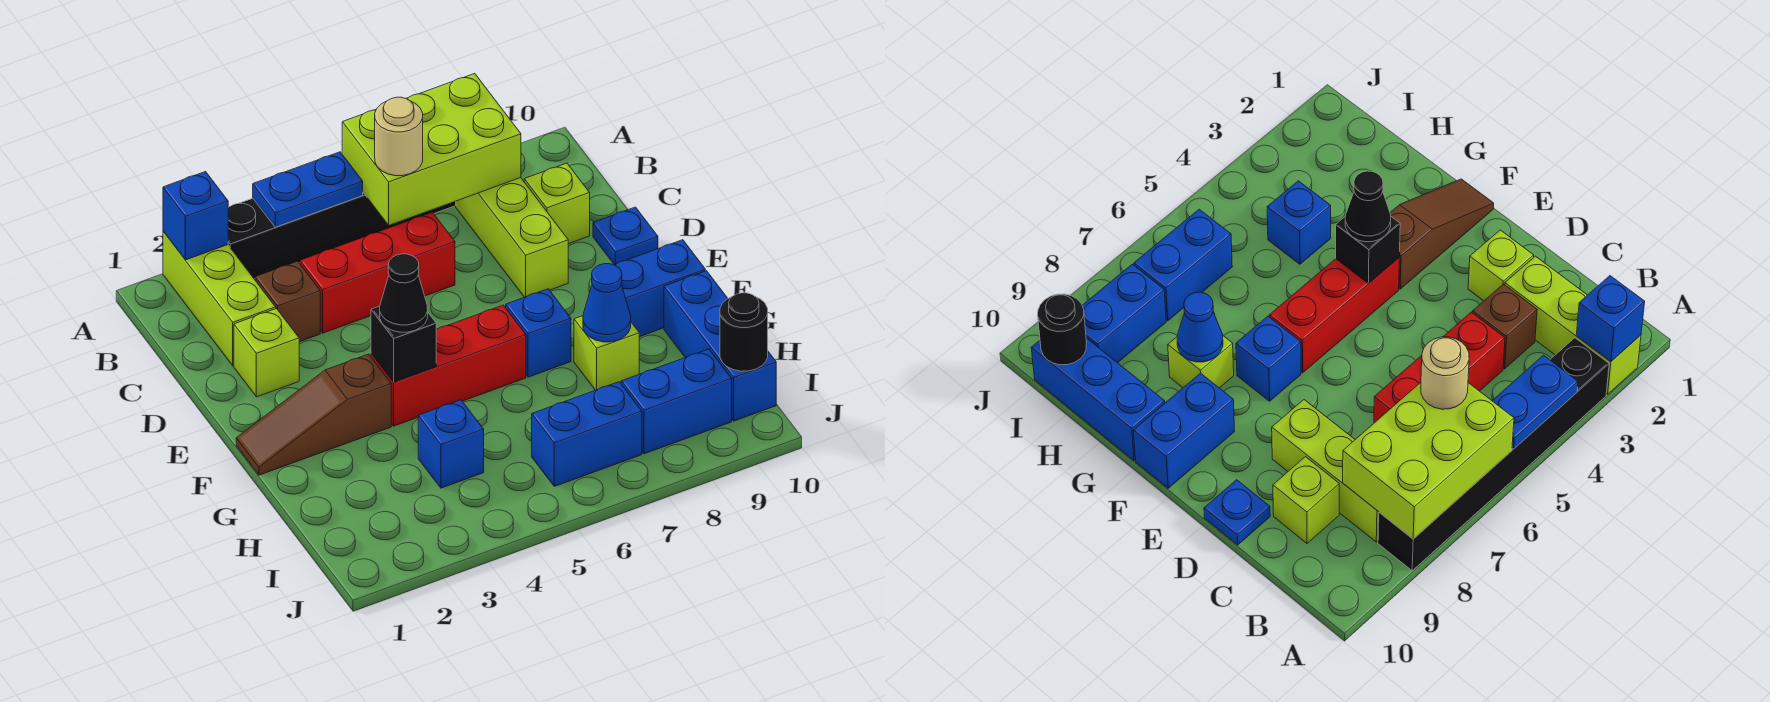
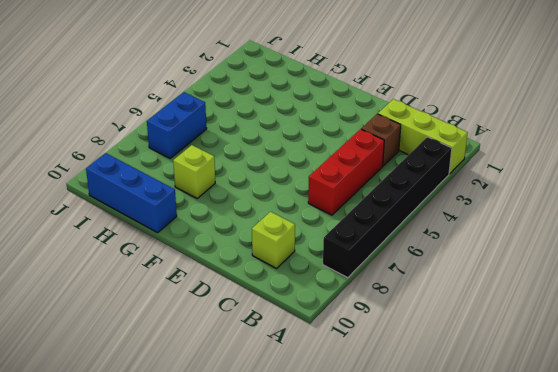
none -> lime brick B8:D8 level 1
none -> lime brick D2 level 1
none -> blue plate D10 level 1

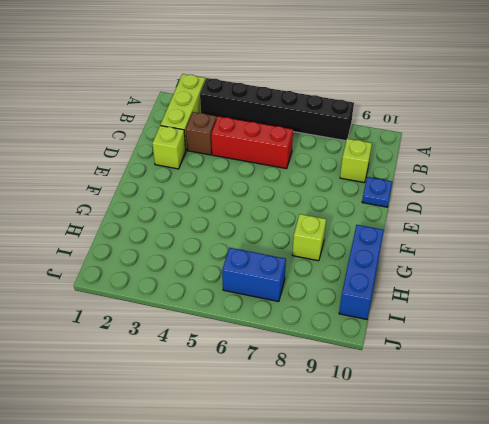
none -> lime brick B8:D8 level 1
none -> brown slope F1:F3 level 1 top 3
none -> red brick F4:F6 level 1

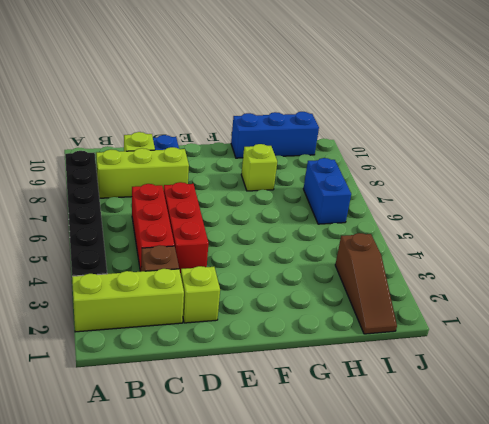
red brick D4:D6 level 1 -> red brick F4:F6 level 1
brown slope I1:I3 level 1 top 3 -> brown slope F1:F3 level 1 top 3
none -> blue brick F7 level 1
none -> blue brick F9:F10 level 1
none -> blue brick H4 level 1

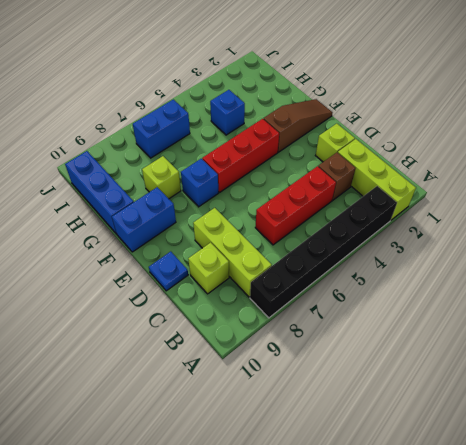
none -> blue brick I8:I9 level 1
none -> blue brick A2 level 2
none -> blue plate A4:A5 level 2

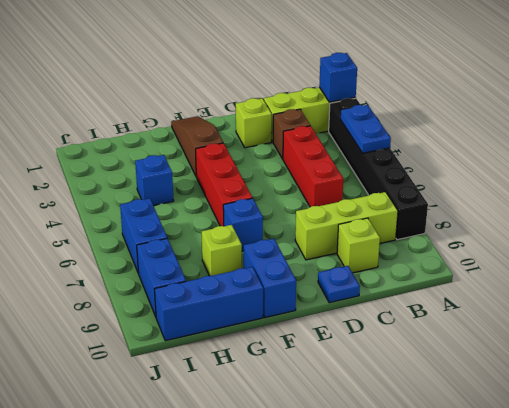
none -> lime brick A6:B8 level 2
none -> black brick F4 level 2
none -> blue cone G8 level 2

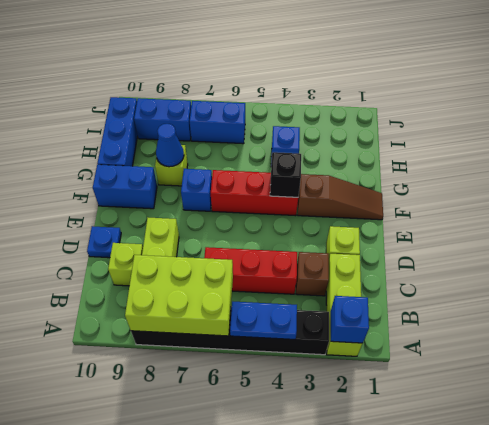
none -> black round brick I10 level 2
none -> tan round brick B6 level 3
none -> black cone F4 level 3

